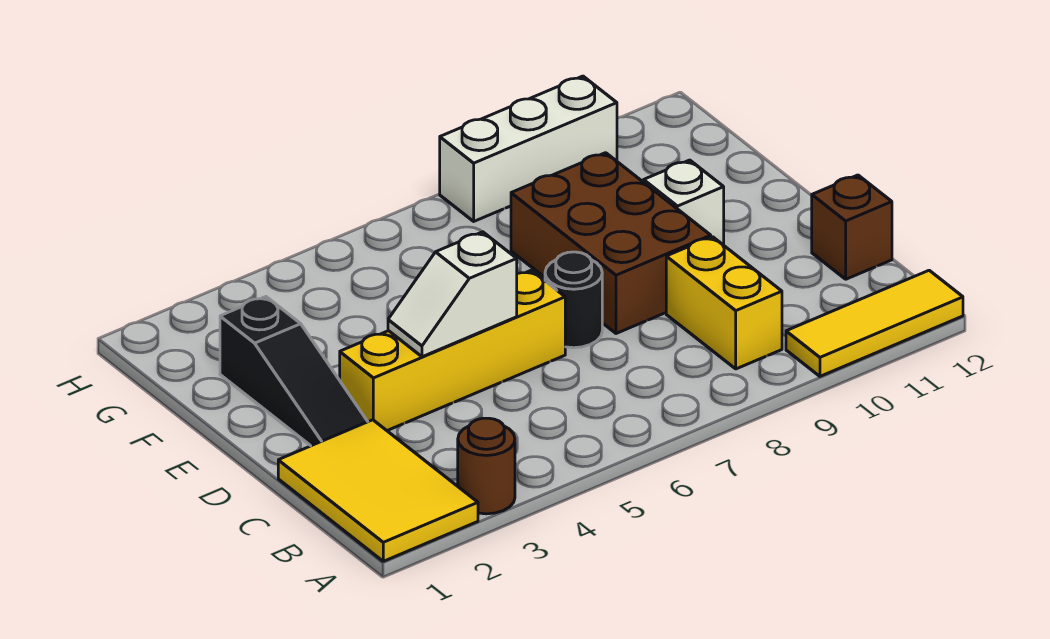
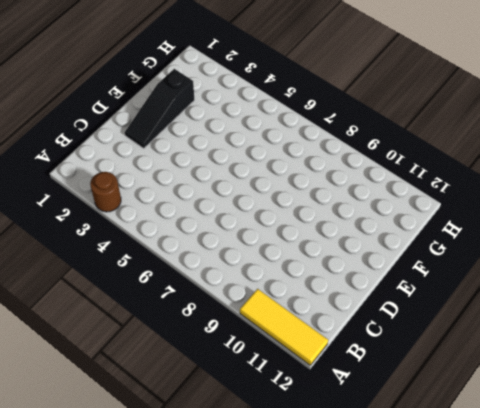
none -> yellow tile A1:C2 level 1
none -> yellow brick B9:C9 level 1
none -> brown brick C12 level 1

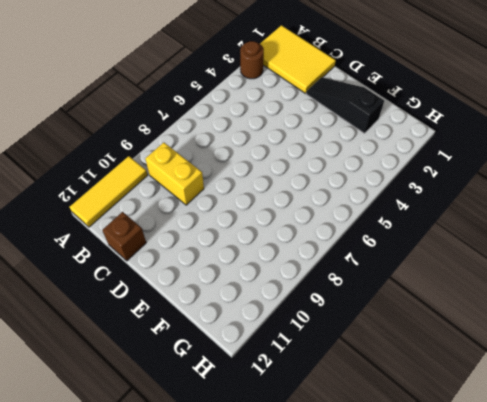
none -> yellow brick D3:D6 level 1
none -> black round brick D7 level 1
none -> brown brick D8:F9 level 1

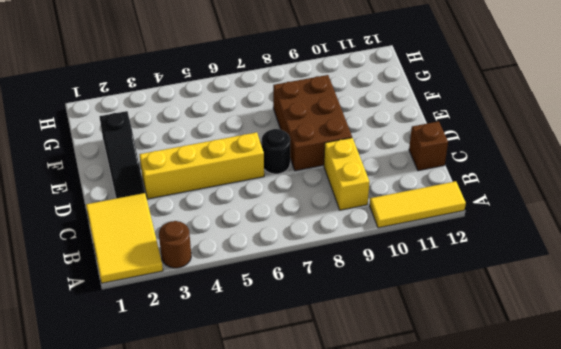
none -> white brick E10 level 1
none -> white brick H8:H10 level 1
none -> white slope D4:D5 level 2 top 5

